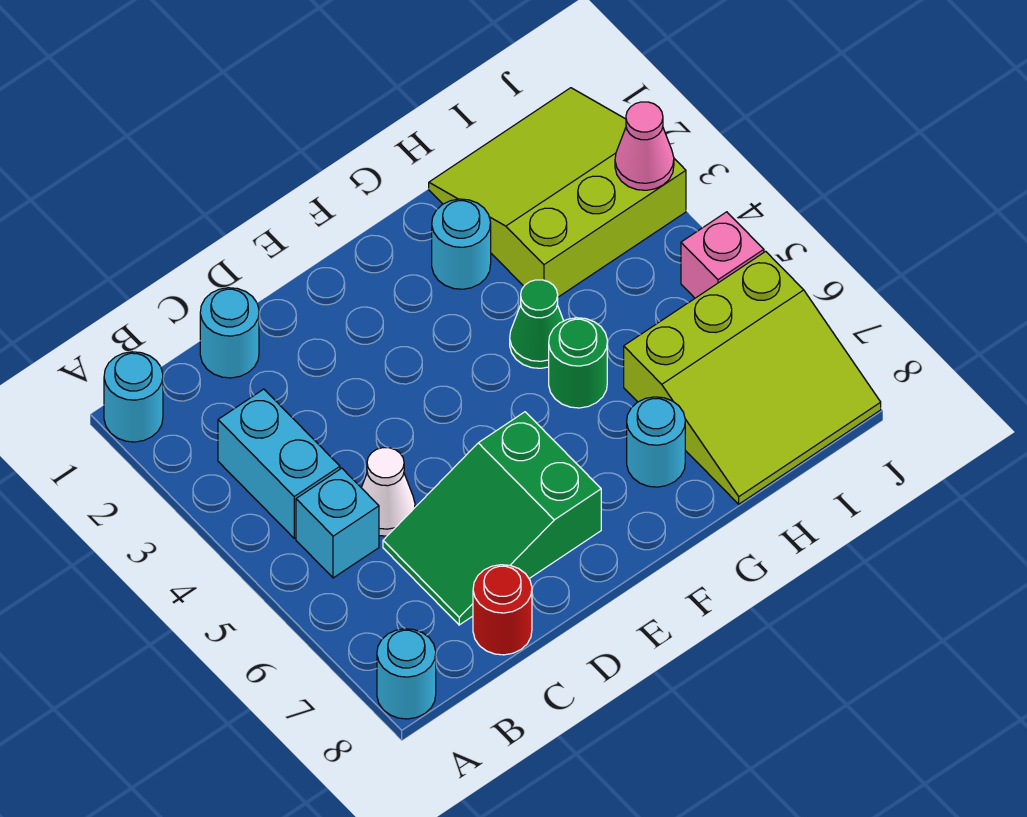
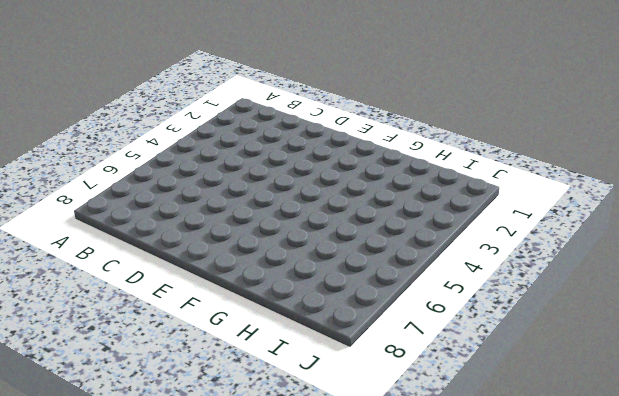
none -> cyan round brick A1 level 1
none -> cyan round brick A8 level 1
none -> cyan brick B3:B4 level 1

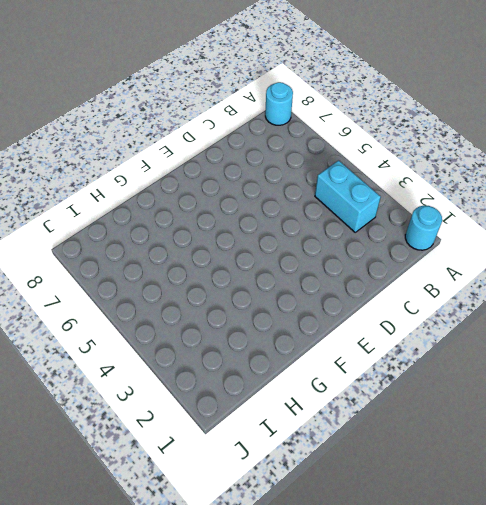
none -> cyan brick B5 level 1
none -> cyan round brick C1 level 1
none -> white cone C5 level 1

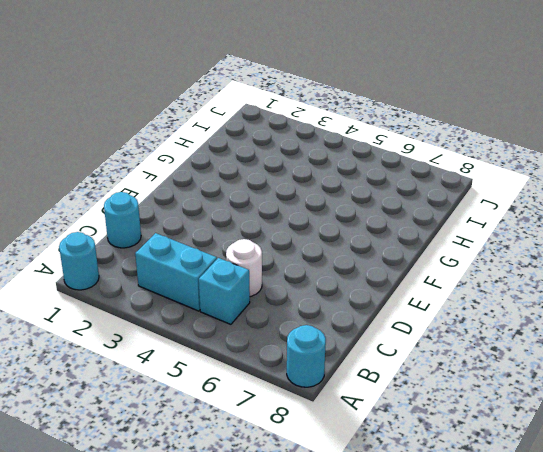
white round brick C5 level 1 -> white cone C5 level 1
none -> green slope C6:E7 level 1 top E
none -> red round brick C8 level 1
none -> cyan round brick G2 level 1

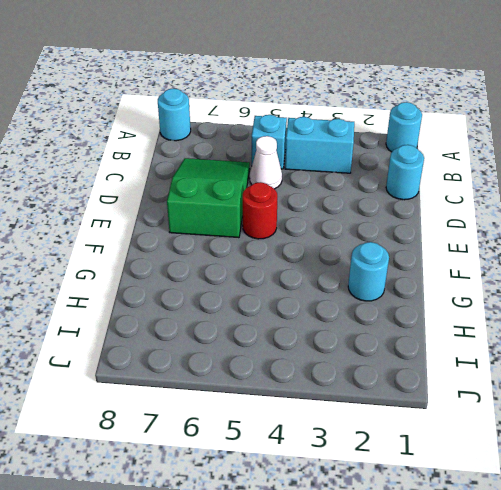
red round brick E5 level 1 -> red round brick C8 level 1
none -> green cone G4 level 1
none -> green round brick G5 level 1
none -> cyan round brick G7 level 1

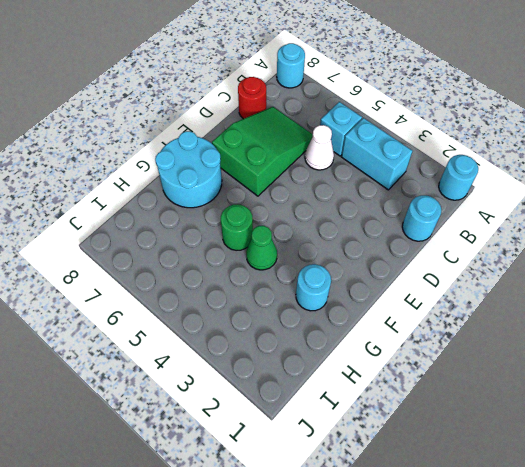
cyan round brick F7:G8 level 1 -> cyan round brick G7 level 1
none -> lime slope H1:J3 level 1 top 3
none -> lime slope H6:J8 level 1 top 6
none -> pink brick J5 level 1

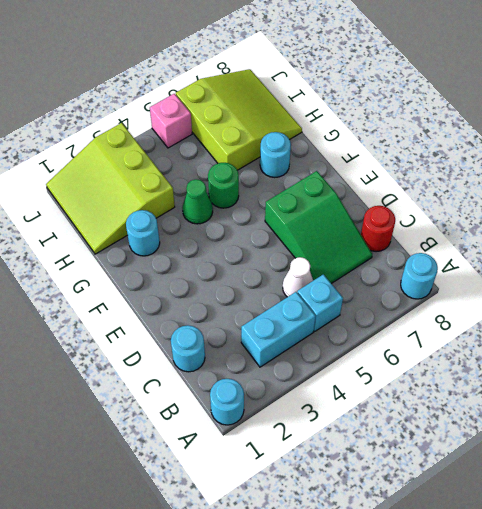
none -> pink cone J3 level 2

